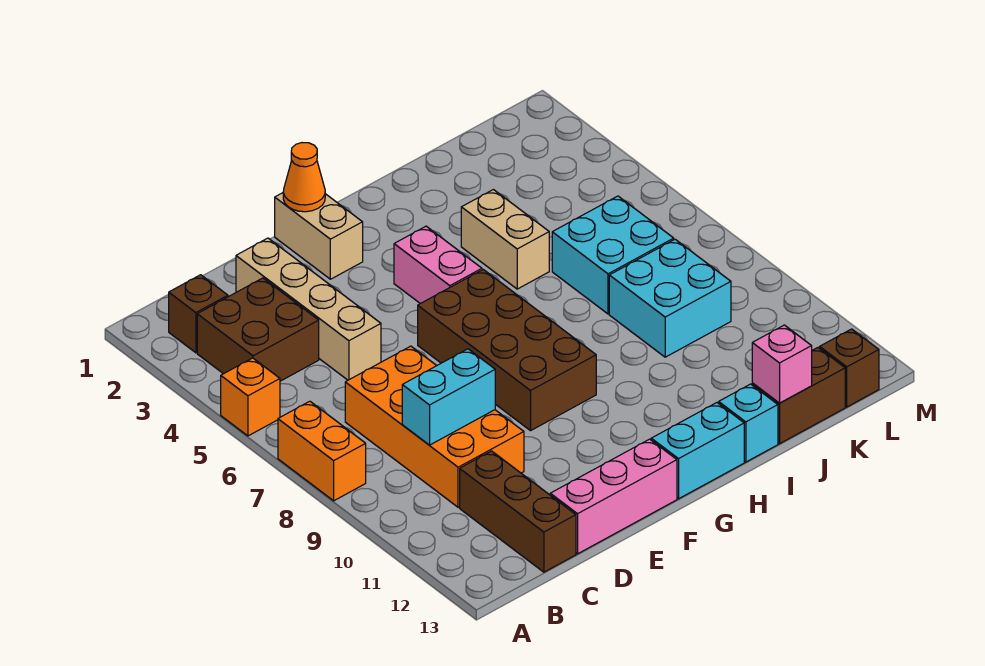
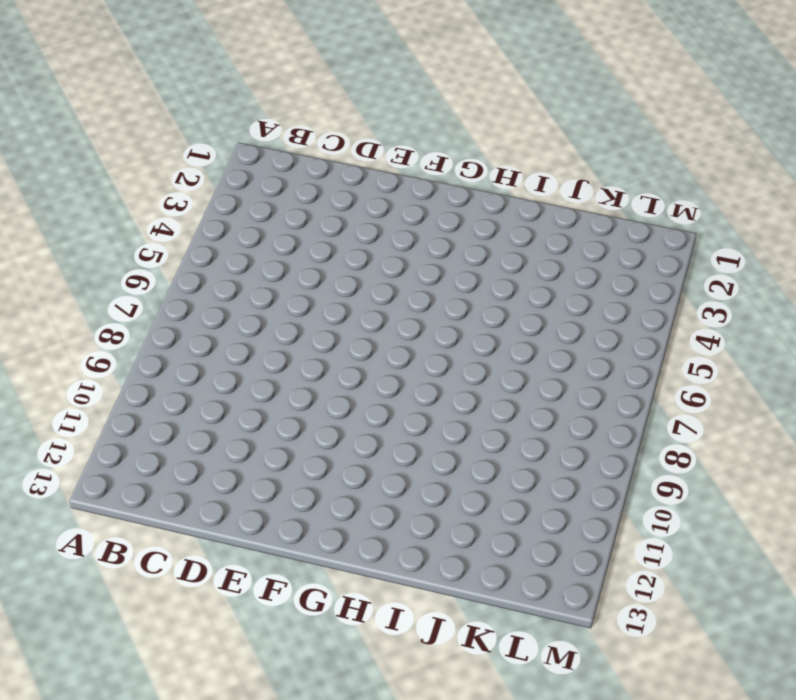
none -> orange brick A5 level 1
none -> orange brick A7:A8 level 1
none -> brown brick B2 level 1

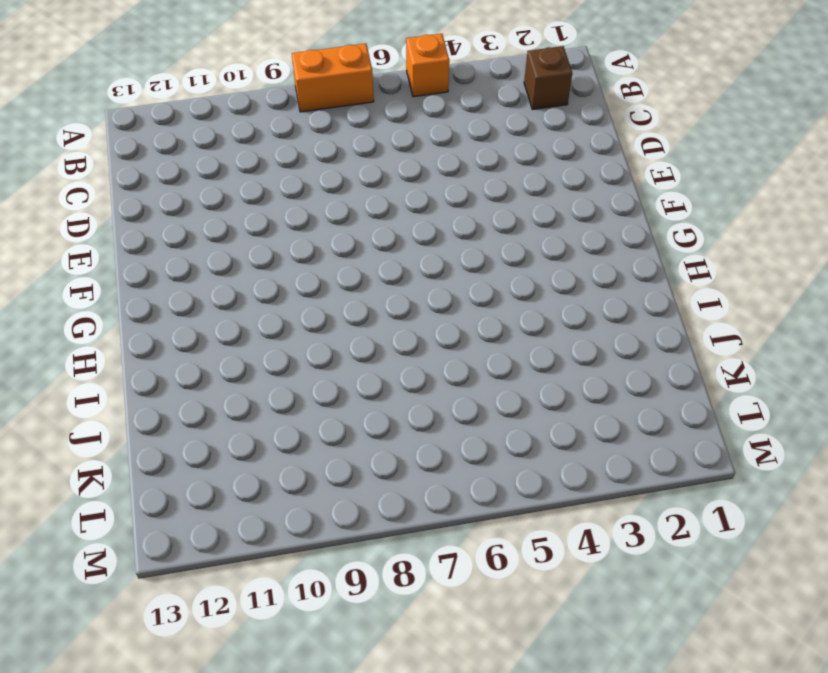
none -> brown brick B3:C4 level 1
none -> orange brick C7:D10 level 1
none -> brown brick C11:C13 level 1

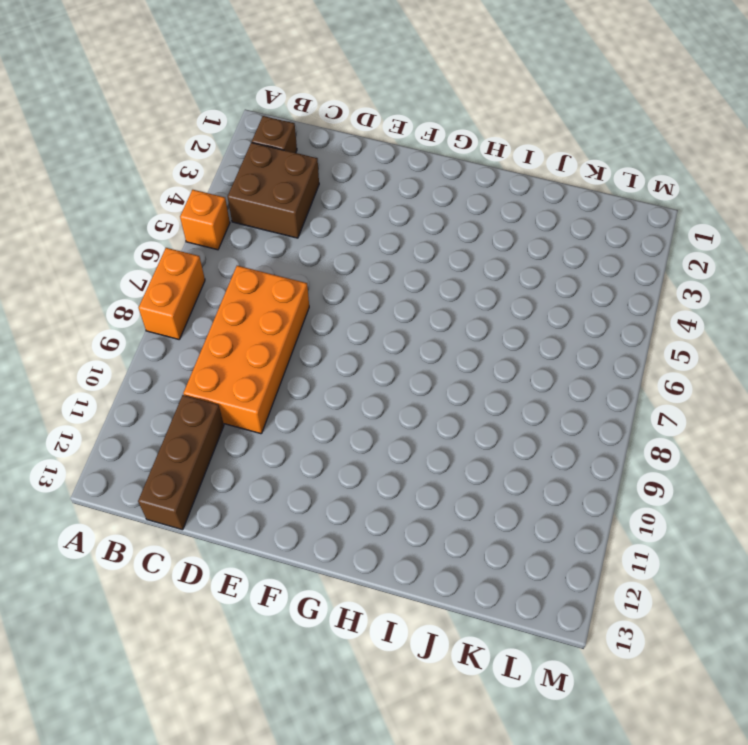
none -> tan brick D2:D5 level 1
none -> pink brick D13:F13 level 1
none -> tan brick F1:F2 level 1

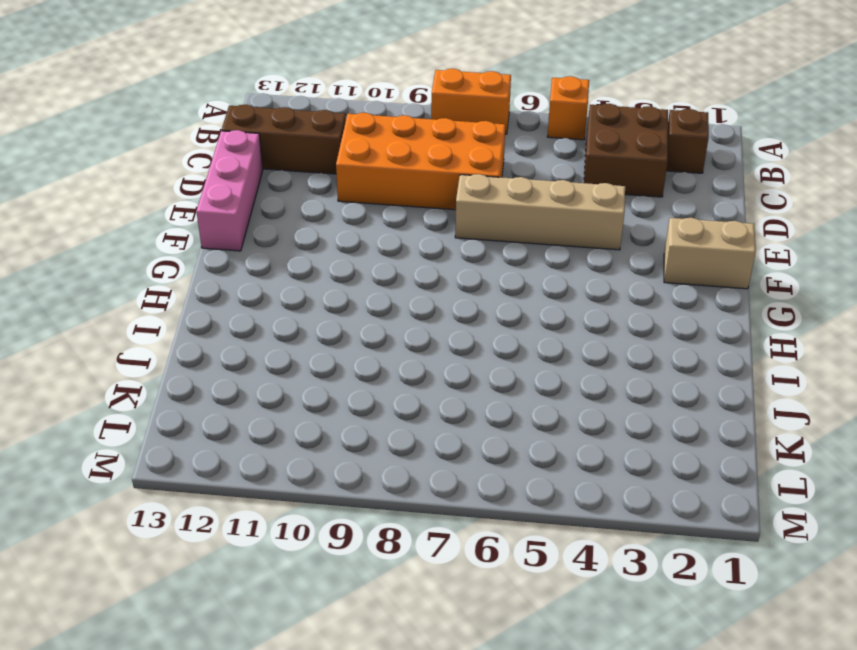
tan brick E4:E7 level 1 -> tan brick D2:D5 level 1
none -> brown brick F6:G9 level 1
none -> pink brick G4:G5 level 1
none -> cyan brick G13:H13 level 1

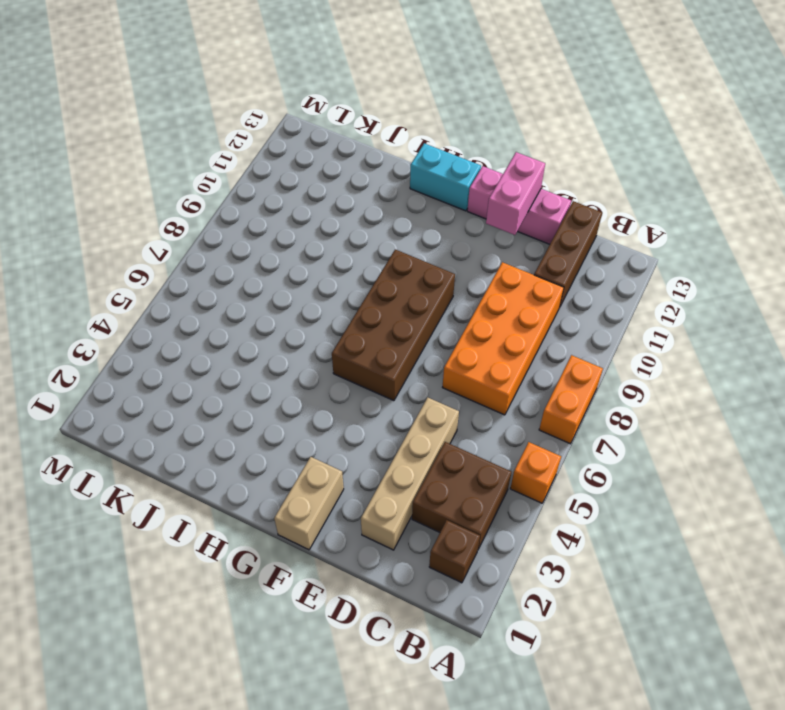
pink brick E12:E13 level 2 -> pink brick G4:G5 level 1
none -> tan brick I4:I5 level 1
none -> cyan brick I13 level 1
none -> cyan brick J6:K7 level 1

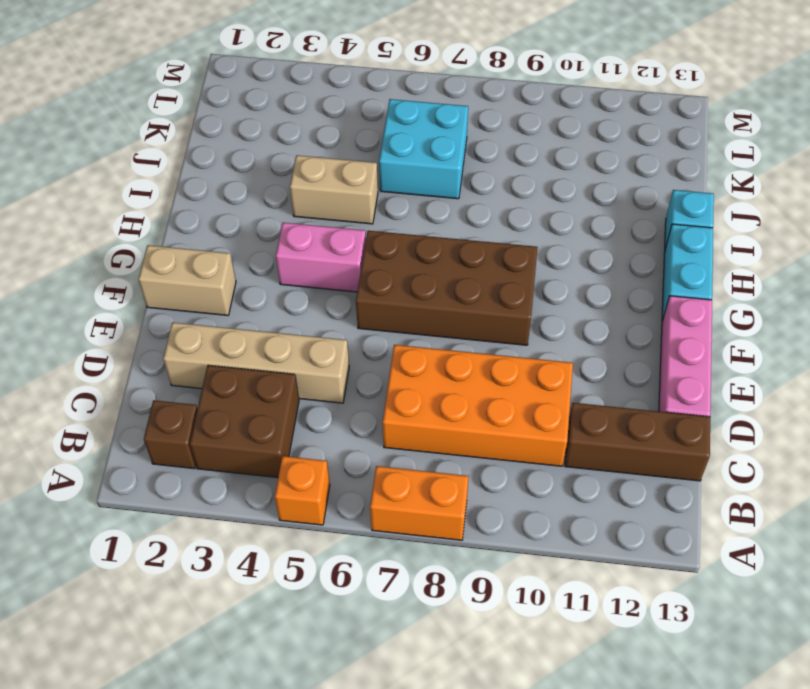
none -> cyan brick J8:K9 level 1
none -> brown brick J13:K13 level 1
none -> brown brick L13 level 1

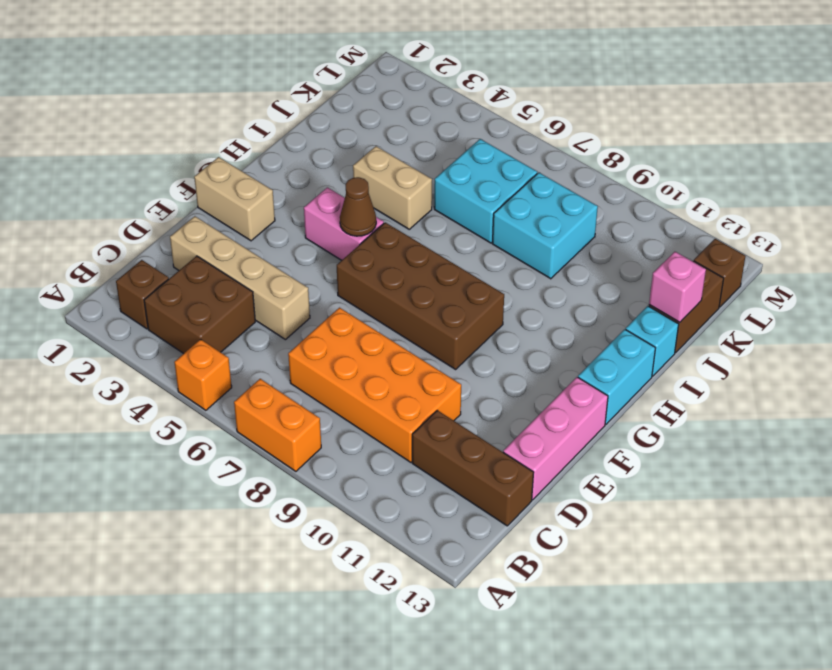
brown cone G5 level 2 -> none
none -> cyan brick C9:D9 level 2
none -> orange cone F1 level 2

